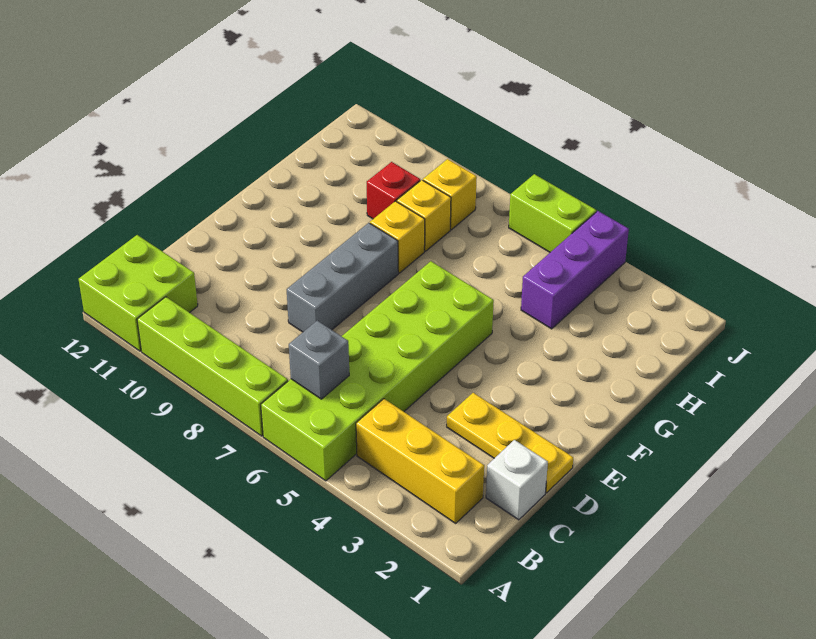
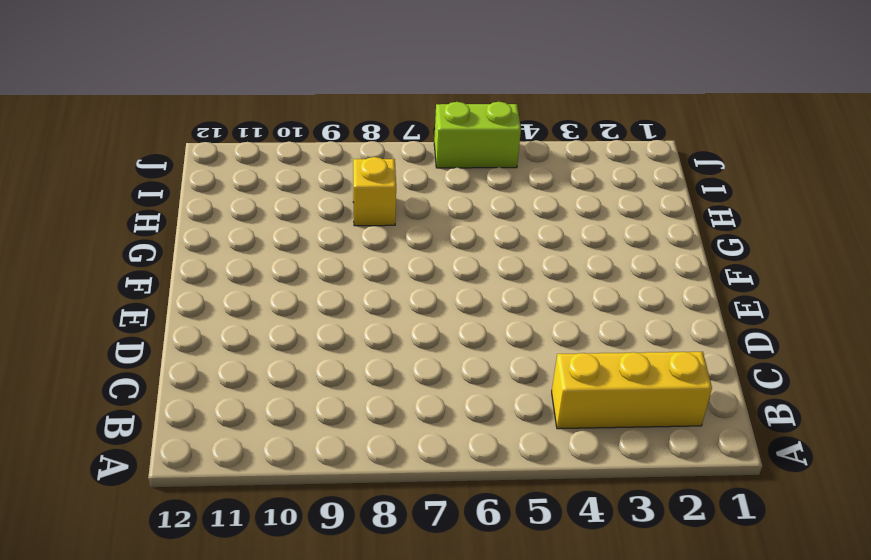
none -> lime brick A5:F6 level 1
none -> lime brick A7:A10 level 1
none -> lime brick A11:B12 level 1

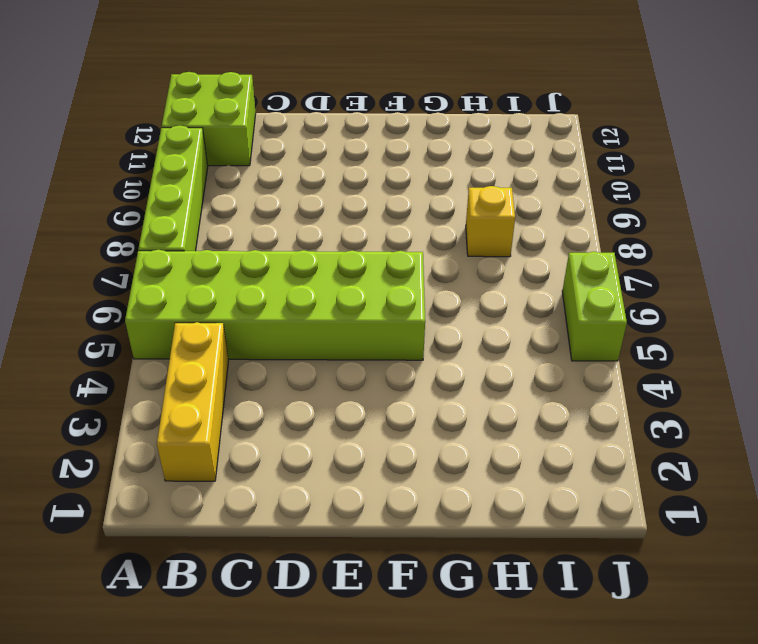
none -> white brick C1 level 1
none -> yellow plate D1:D3 level 1
none -> grey brick D8:F8 level 1

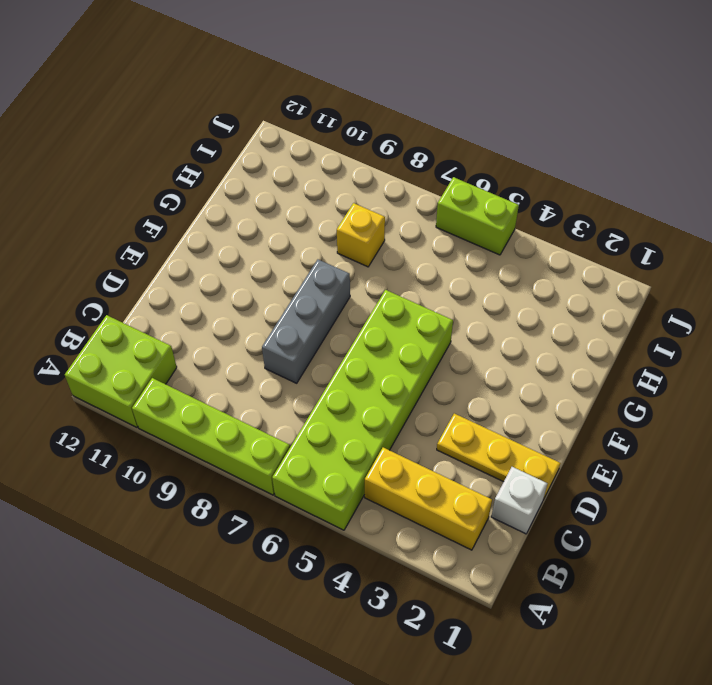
none -> yellow brick G8 level 1
none -> purple brick H4:J4 level 1
none -> red brick H9 level 1

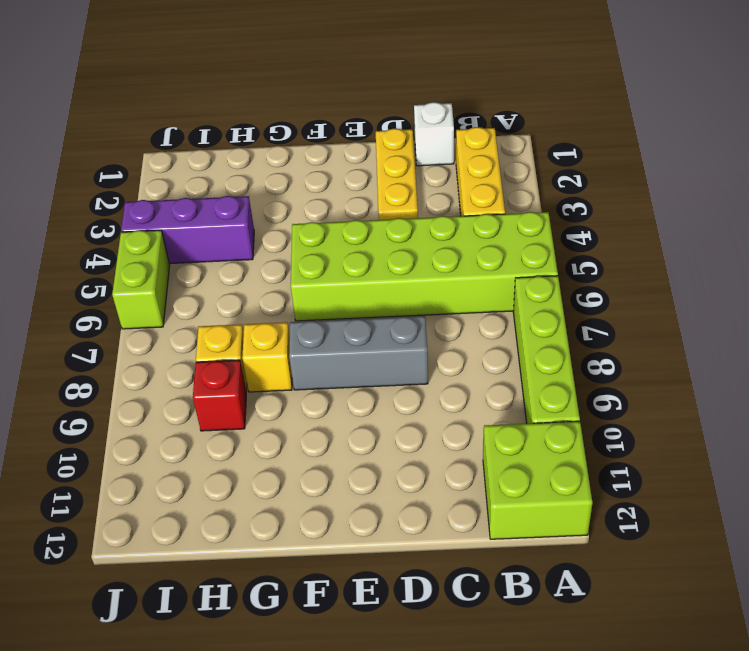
none -> yellow brick I8 level 1
none -> grey brick B6 level 2

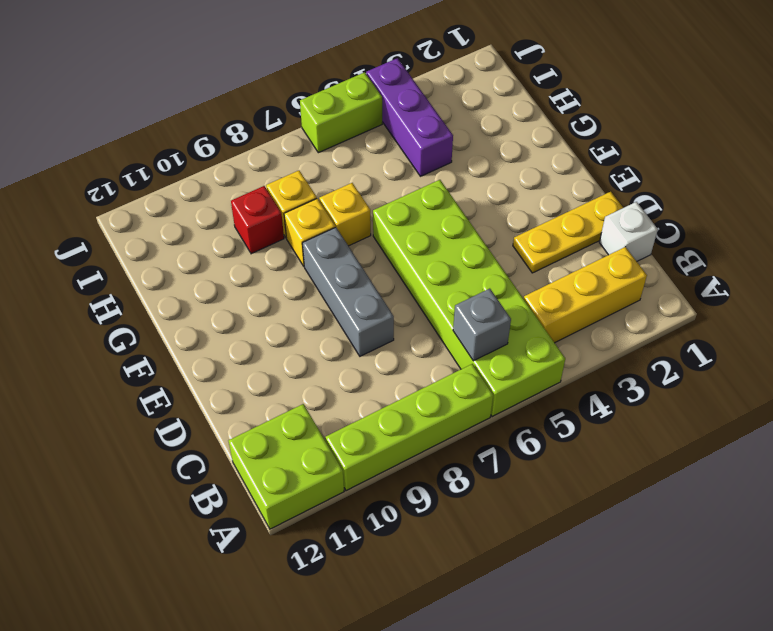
yellow brick G7 level 1 -> yellow brick I8 level 1

